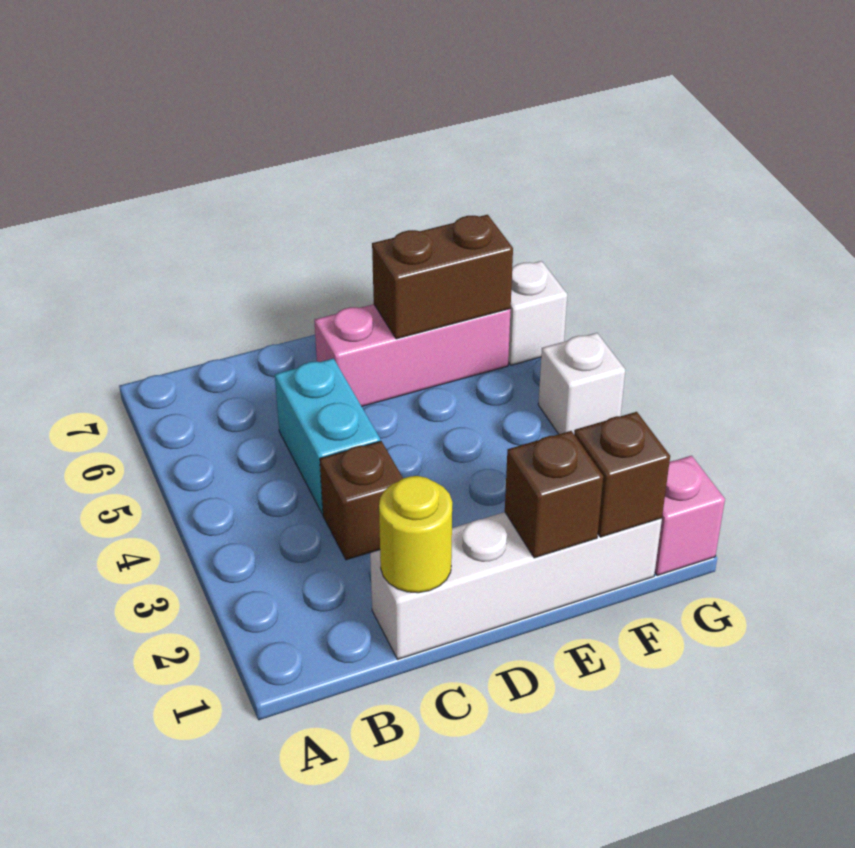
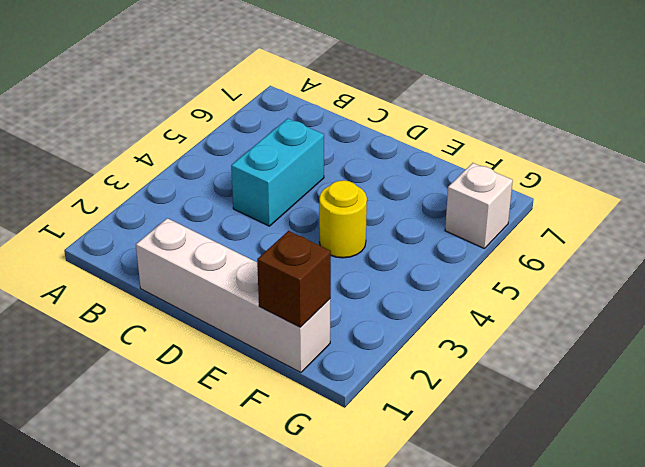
yellow round brick E4 level 1 -> yellow round brick C1 level 2
none -> brown brick C3 level 1
none -> pink brick D6:F6 level 1

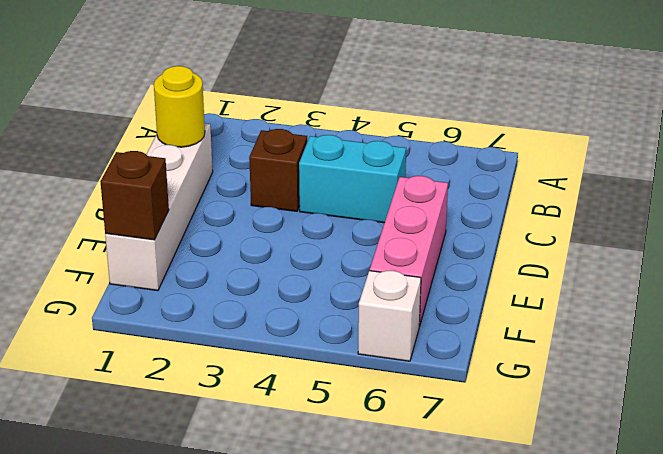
none -> pink brick G1 level 1
none -> white brick G4 level 1

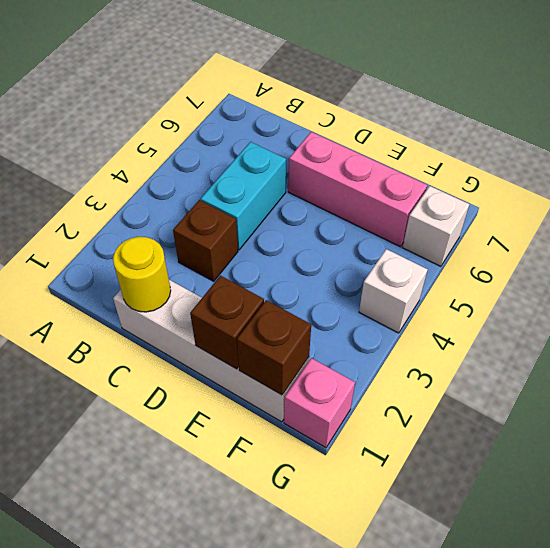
none -> brown brick E6:F6 level 2

